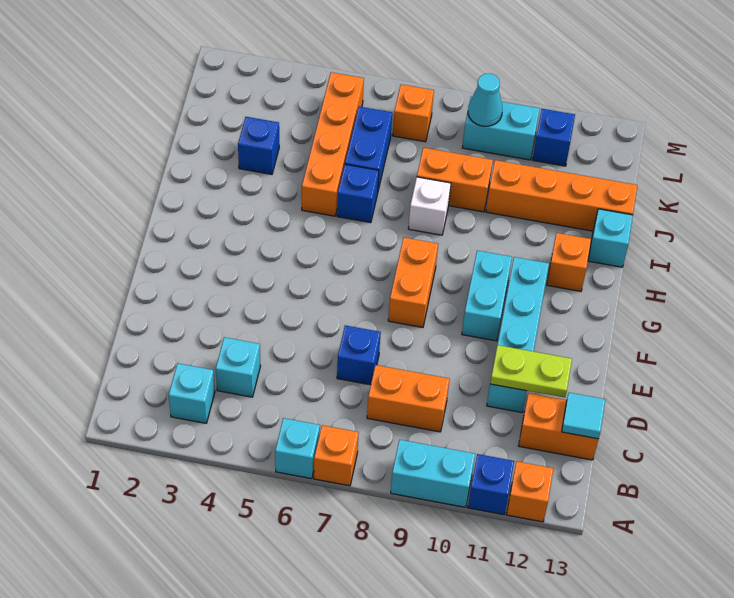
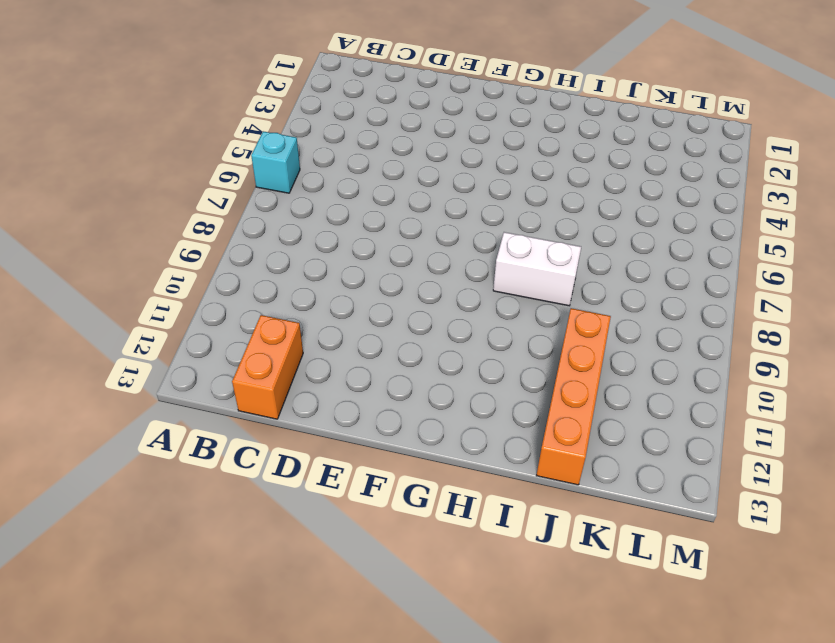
white brick H8:I8 level 1 -> white brick I8 level 1
none -> orange brick A7 level 1
none -> cyan brick A9:A10 level 1
none -> blue brick A11 level 1

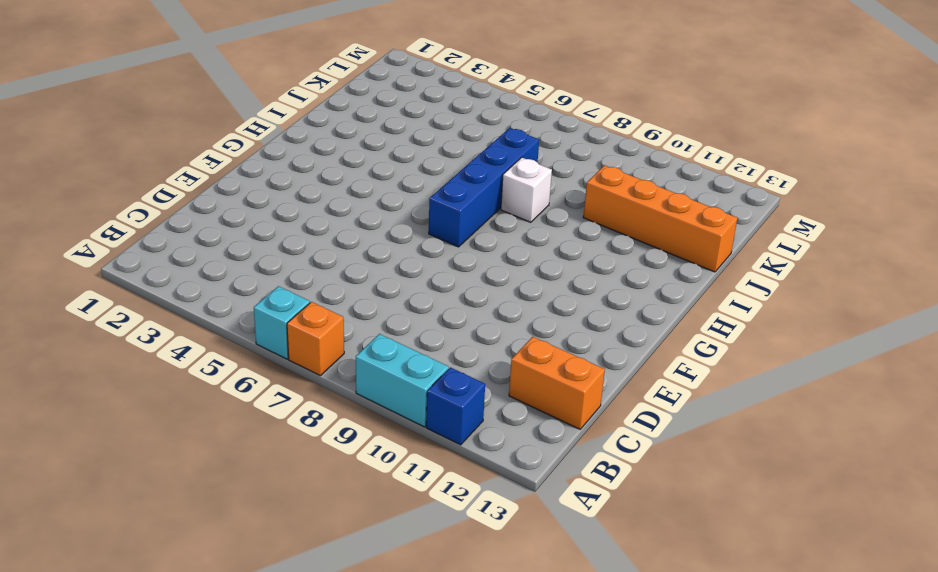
blue brick G7:J7 level 1 -> none
none -> orange brick A12 level 1
none -> cyan brick B3 level 1
none -> cyan brick C4 level 1

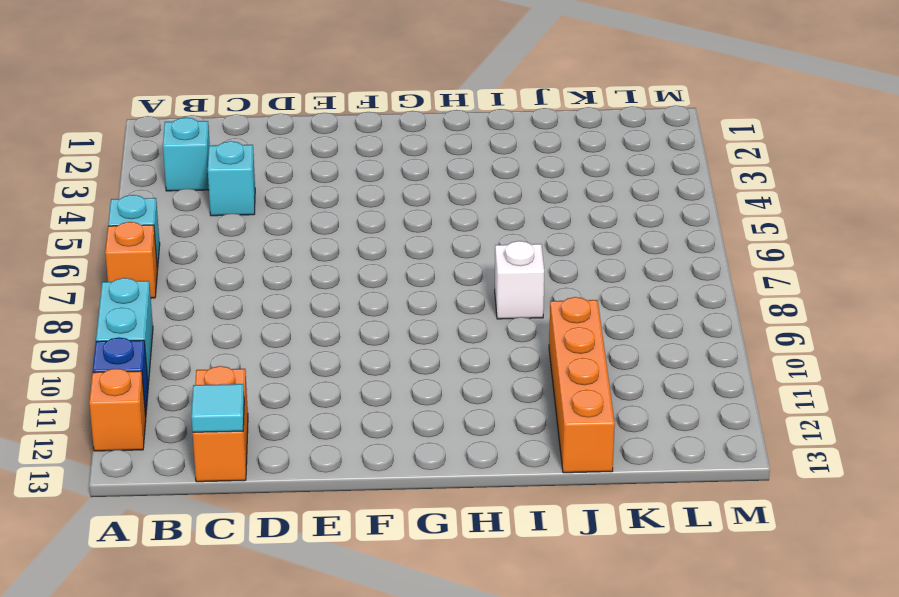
none -> orange brick C8:C9 level 1
none -> blue brick D7 level 1
none -> cyan brick D11:G11 level 1

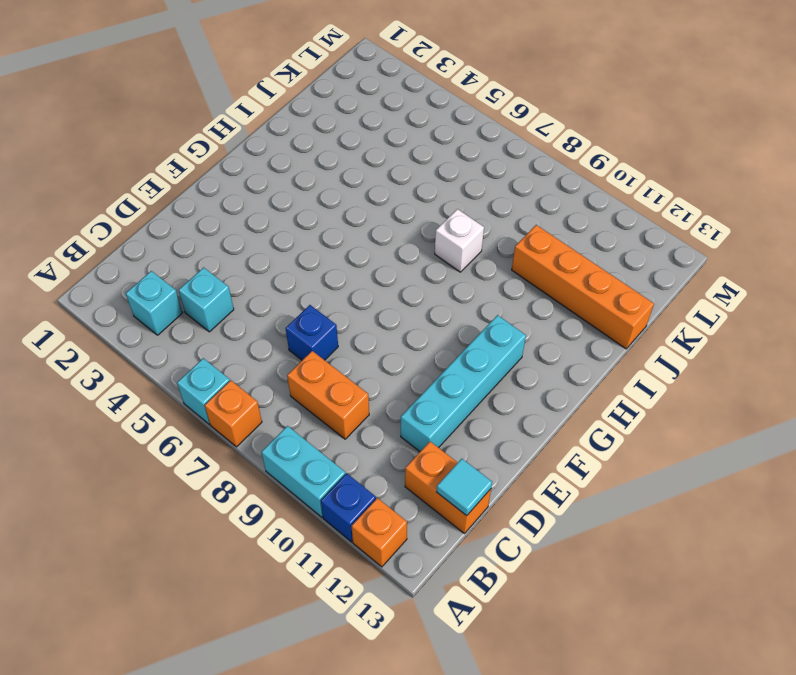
none -> orange brick F8:G8 level 1
none -> cyan brick F10:G10 level 1
none -> orange brick H12 level 1

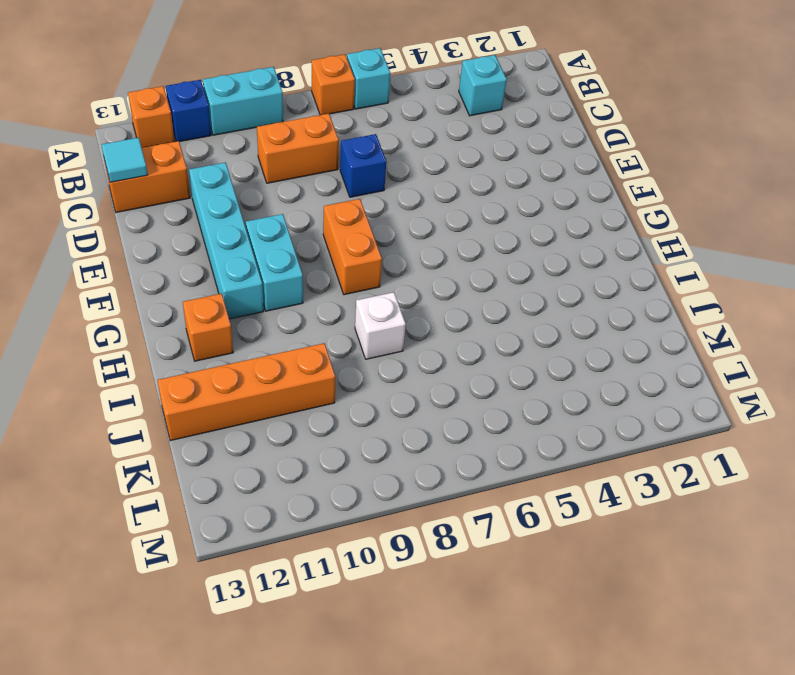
none -> cyan brick C4 level 1
none -> orange brick I5:L5 level 1
none -> blue brick I6 level 1

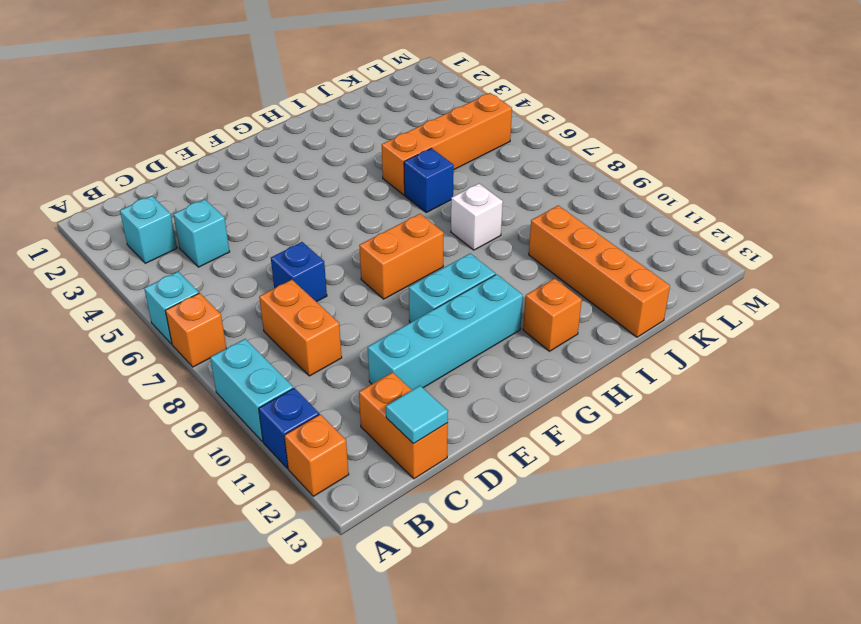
none -> cyan brick I13 level 1
none -> blue brick J3 level 1
none -> blue brick J6:K6 level 1

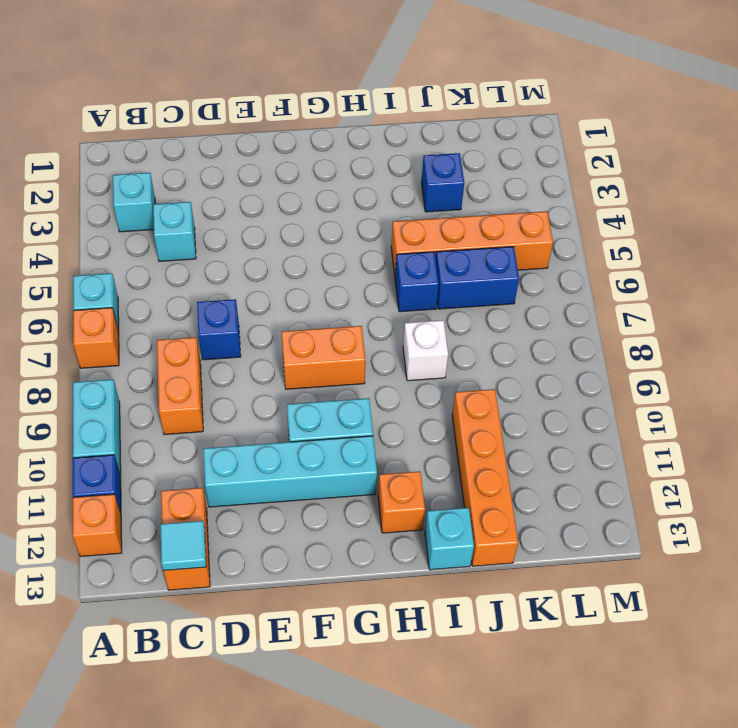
none -> orange brick J8:J9 level 1
none -> orange brick L7 level 1
none -> cyan brick L9:L10 level 1

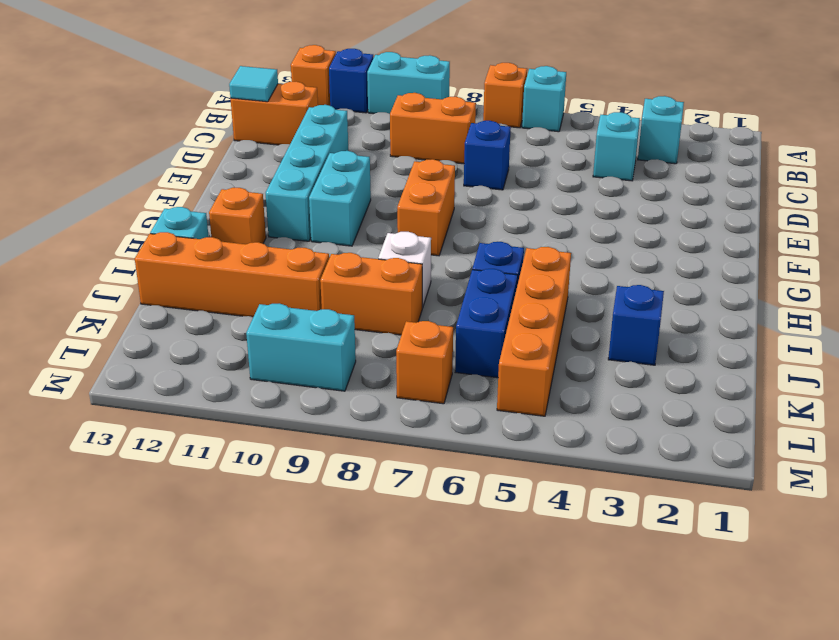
none -> blue brick L11 level 1
none -> lime plate D11:D12 level 2
none -> cyan cone L9 level 2

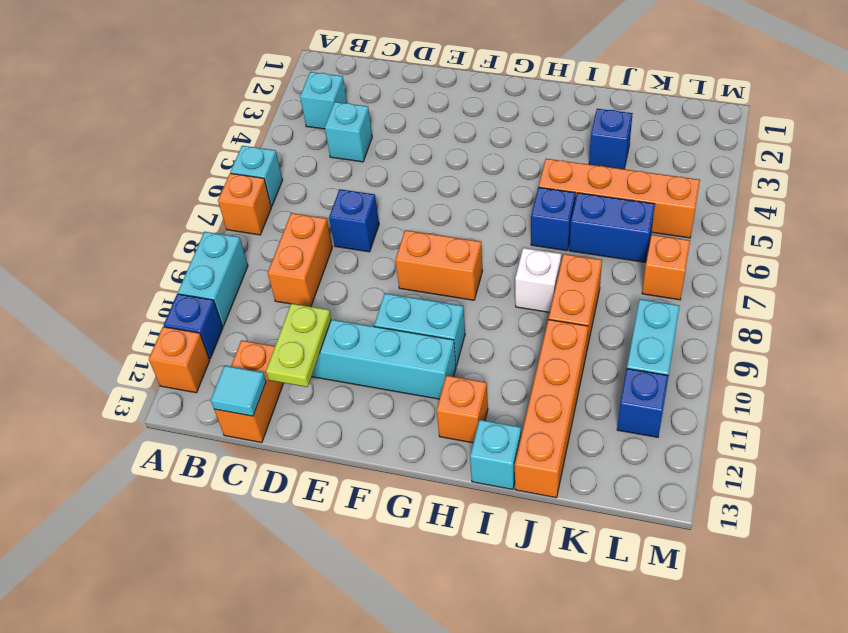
none -> cyan cone L9 level 2

